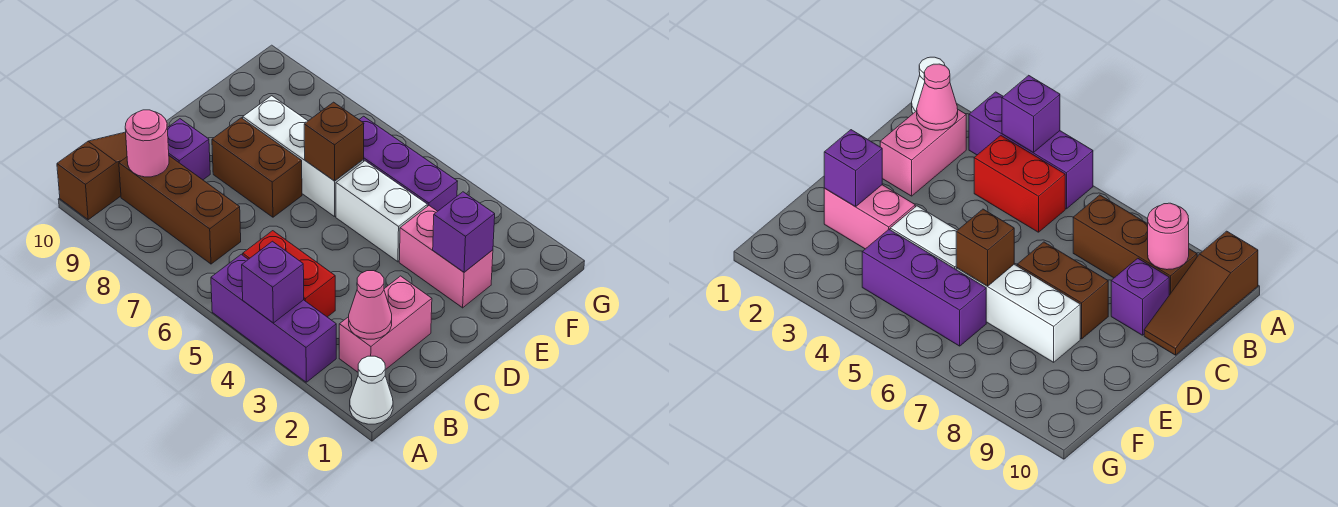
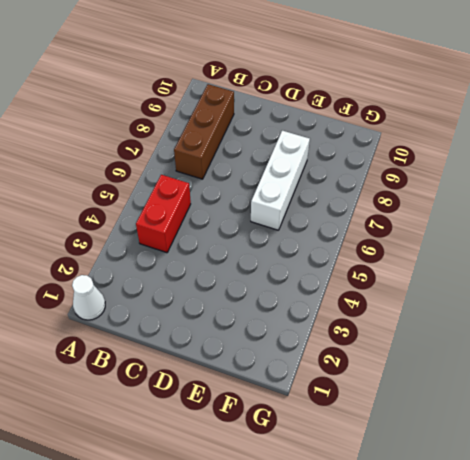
none -> purple brick A3:A5 level 1
none -> brown slope A10:C10 level 1 top A
none -> pink brick B2:C2 level 1

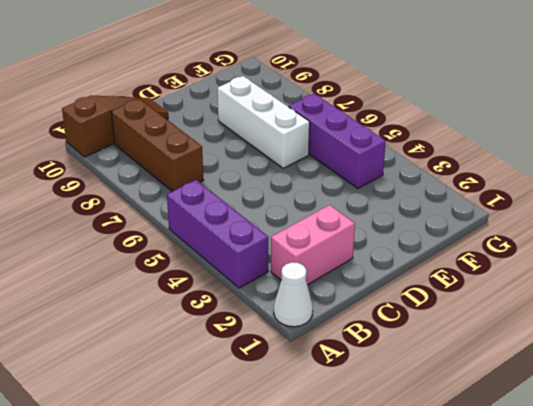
none -> red brick B4:B5 level 1
none -> purple brick C9 level 1
none -> brown brick D7:D8 level 1

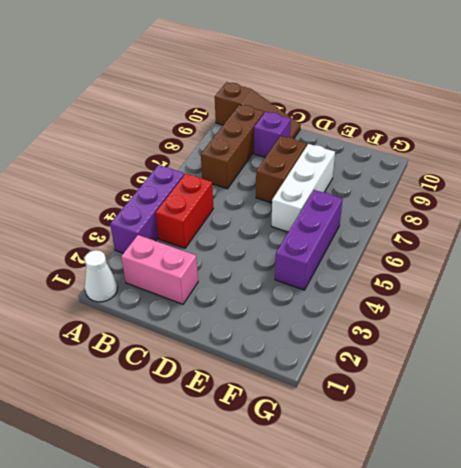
none -> pink brick E2:E3 level 1
none -> white brick E4:E5 level 1
none -> purple brick A4 level 2

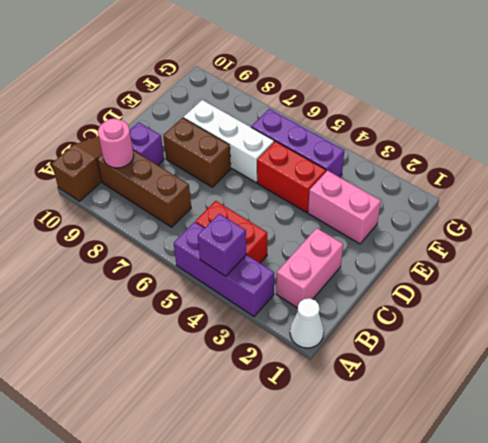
red brick E4:E5 level 1 -> white brick E4:E5 level 1
none -> pink cone B2 level 2
none -> purple brick E2 level 2
none -> brown brick E6 level 2

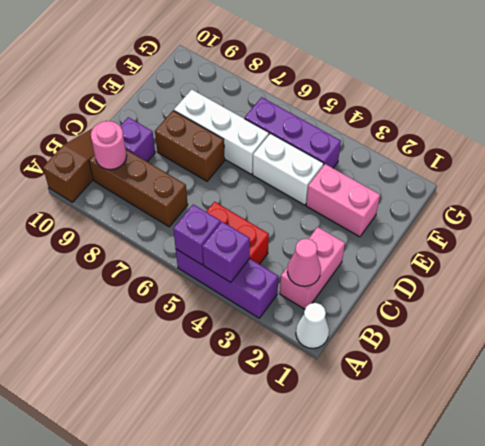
purple brick A5 level 2 -> purple brick E2 level 2
none -> brown brick E6 level 2

